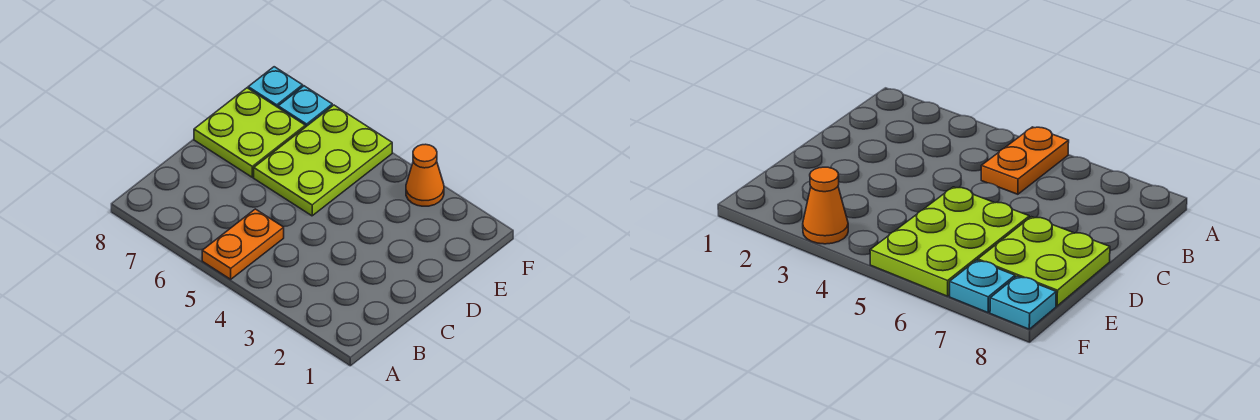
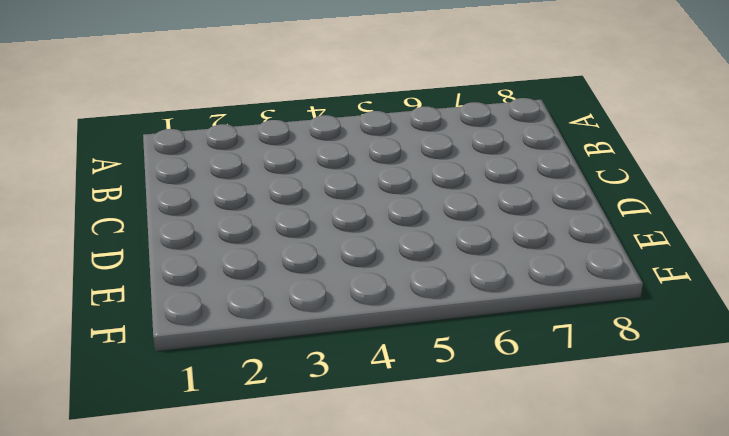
none -> orange plate A5:B5 level 1
none -> lime plate D5:F6 level 1

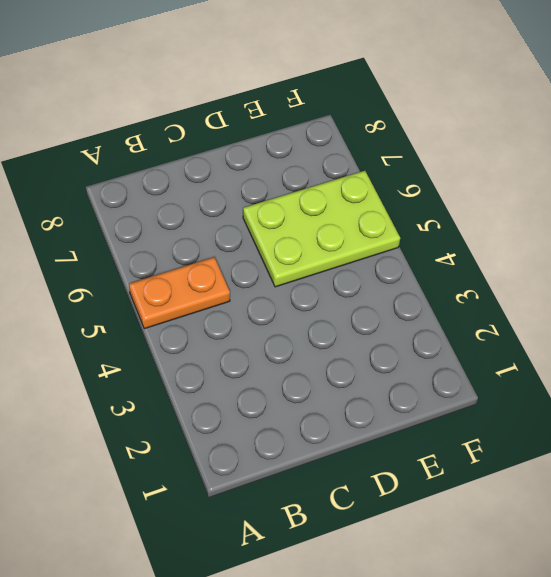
none -> lime plate D7:E8 level 1
none -> orange cone F3 level 1

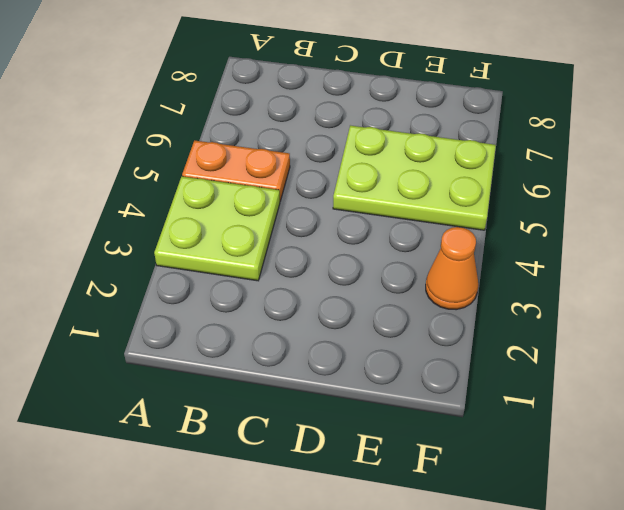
lime plate A3:B4 level 1 -> lime plate D7:E8 level 1
none -> cyan plate F7 level 1
none -> cyan plate F8 level 1

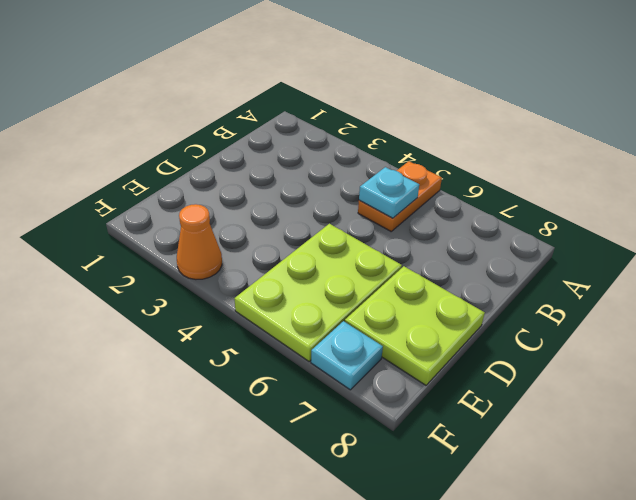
cyan plate B5 level 2 -> cyan plate F8 level 1

